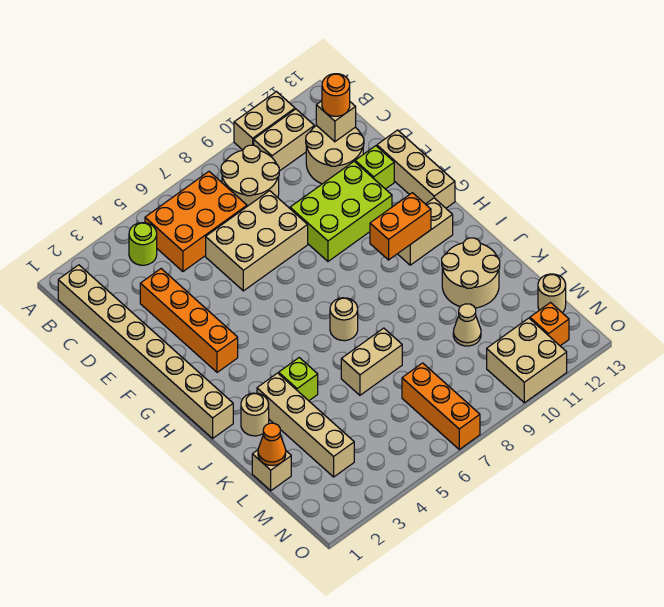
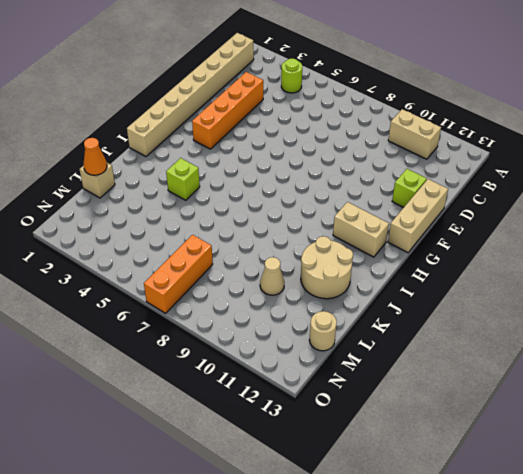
none -> tan brick A10:A11 level 1
none -> orange brick B5:C7 level 1
none -> tan round brick B8:C9 level 1

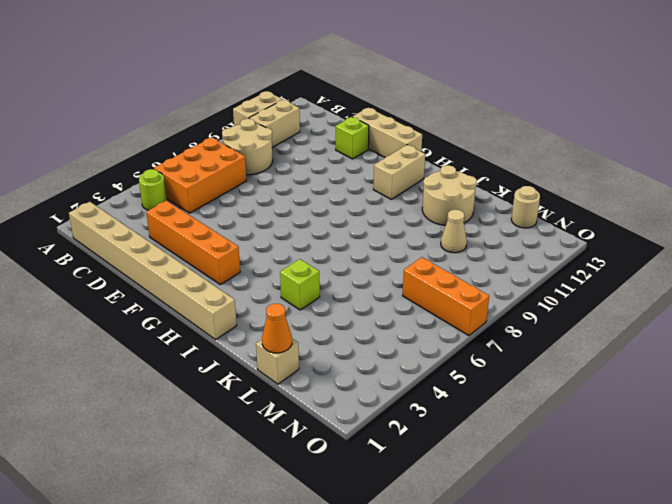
none -> tan round brick C11:D12 level 1
none -> tan brick D6:E8 level 1
none -> lime brick E9:F11 level 1

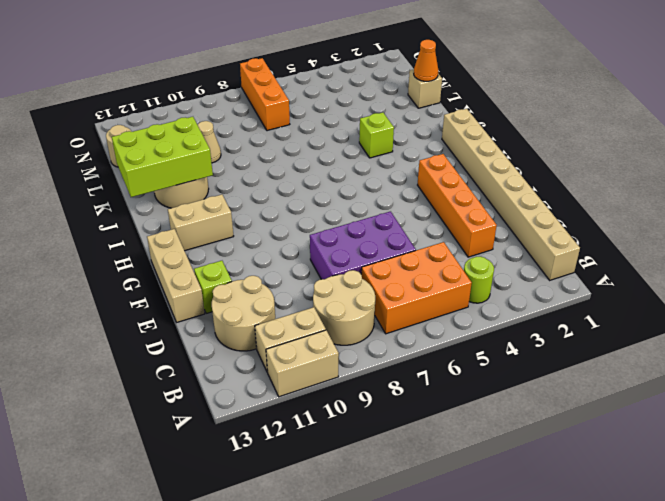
purple brick D6:E8 level 1 -> tan brick D6:E8 level 1
lime brick J11:K13 level 2 -> lime brick E9:F11 level 1
none -> tan round brick I7 level 1
none -> tan round brick J2 level 1
none -> tan brick J3:M3 level 1

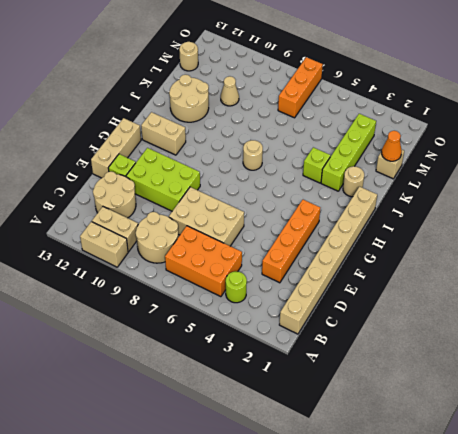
lime brick J3:M3 level 1 -> tan brick J3:M3 level 1
none -> tan brick K6:K7 level 1
none -> tan brick N10:O11 level 1
none -> orange brick N12 level 1

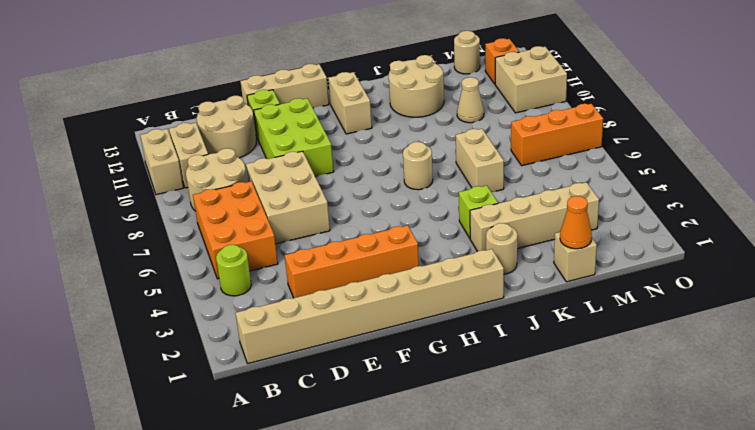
none -> tan brick C12 level 2
none -> orange brick H10:H11 level 2
none -> orange round brick C12 level 3

